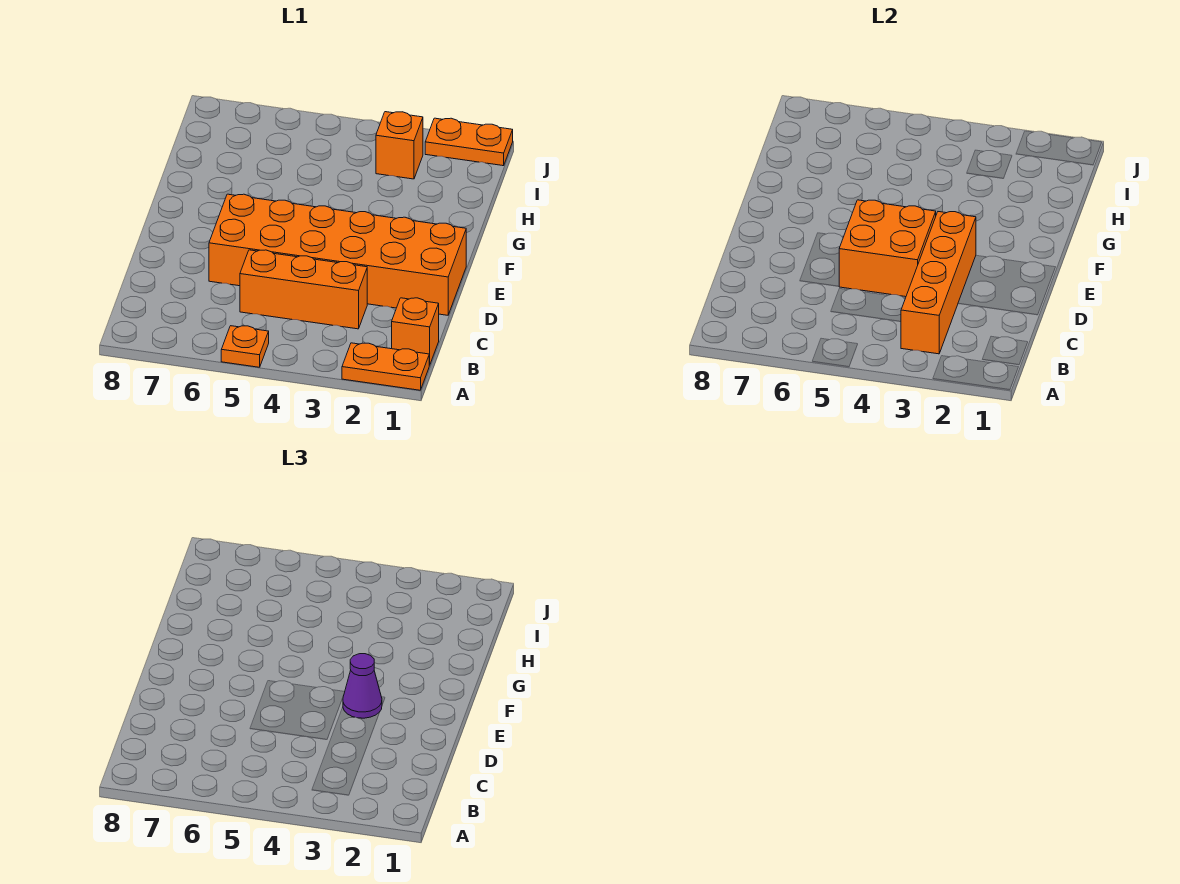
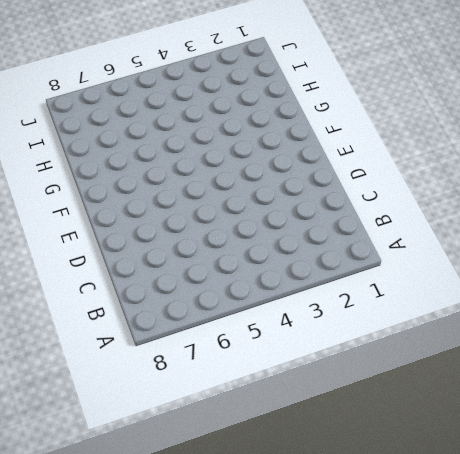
none -> orange plate A1:A2 level 1
none -> orange plate A5 level 1

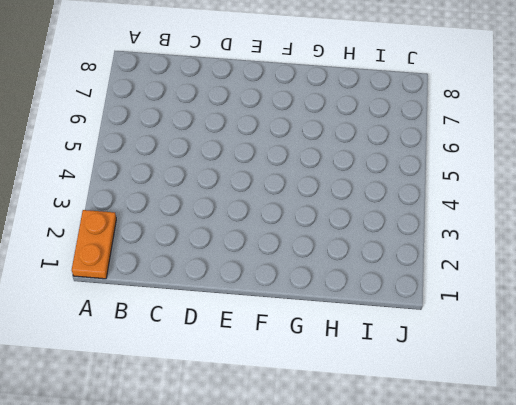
none -> orange plate A5 level 1
none -> orange brick B1 level 1

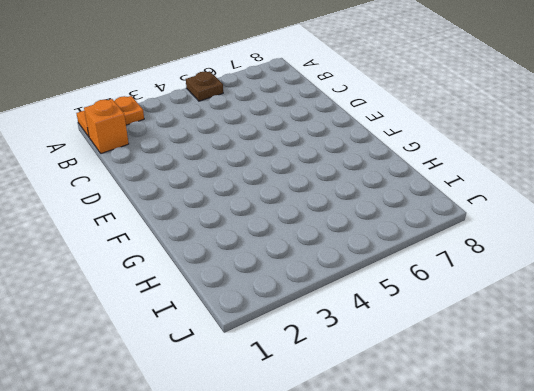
brown plate A5 level 1 -> orange plate A5 level 1
none -> orange brick C3:C5 level 1
none -> orange brick D1:E6 level 1

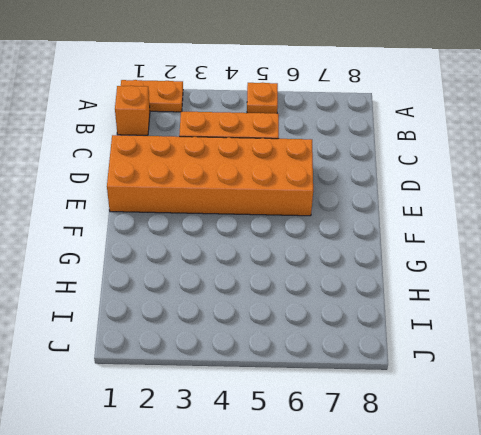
none -> orange brick I3 level 1
none -> orange plate J1:J2 level 1

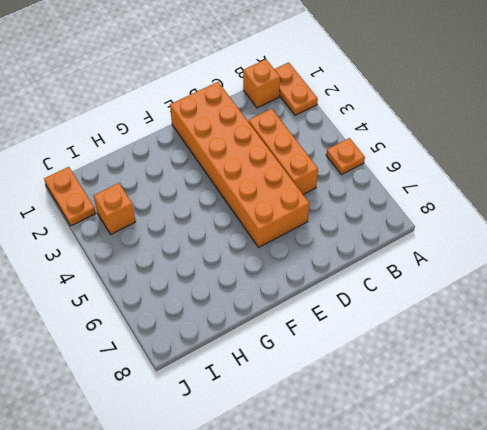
none -> orange brick B3:E3 level 2
none -> orange brick D4:E5 level 2

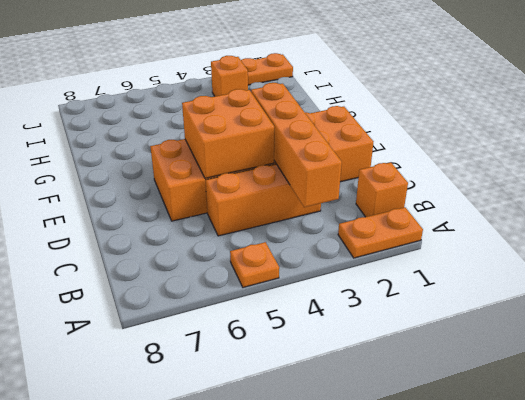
none -> purple cone E3 level 3

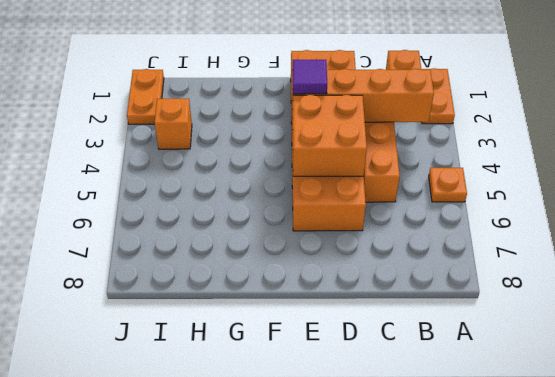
purple tile E3 level 3 -> purple cone E3 level 3

